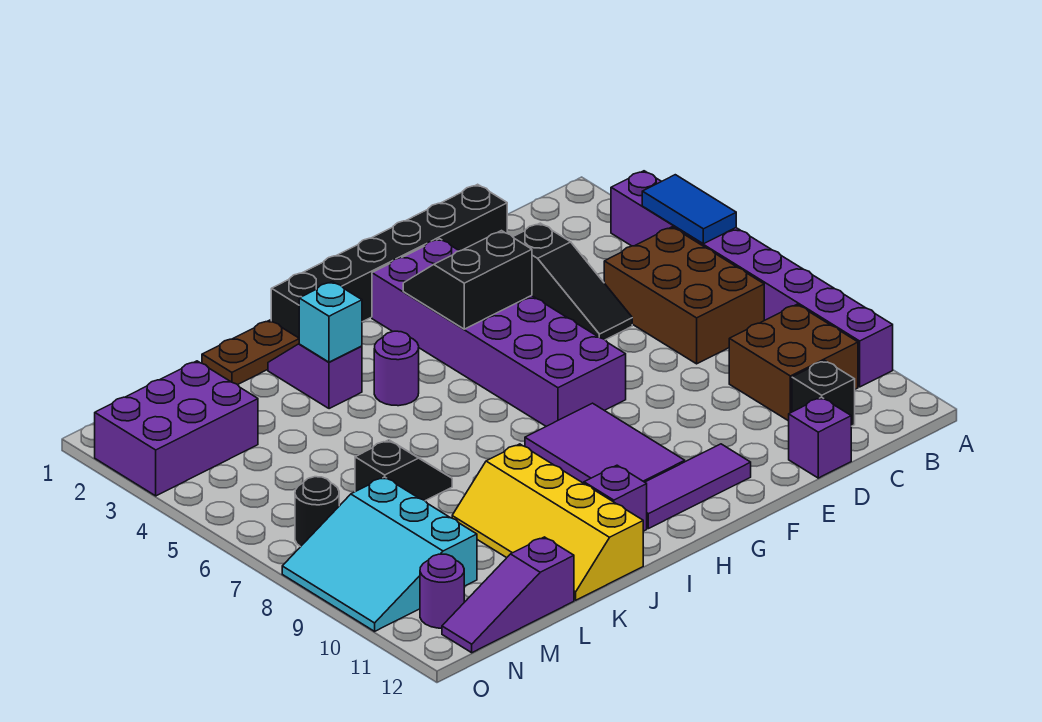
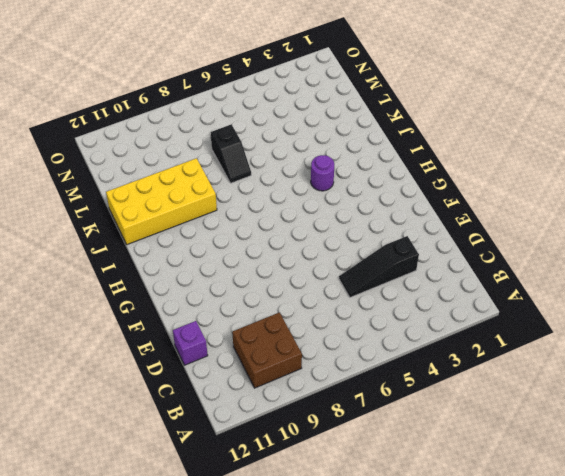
yellow brick J9:K12 level 1 -> yellow slope J9:K12 level 1 top J
none -> purple brick A3:A10 level 1
none -> brown brick B5:C7 level 1
none -> black brick C11 level 1

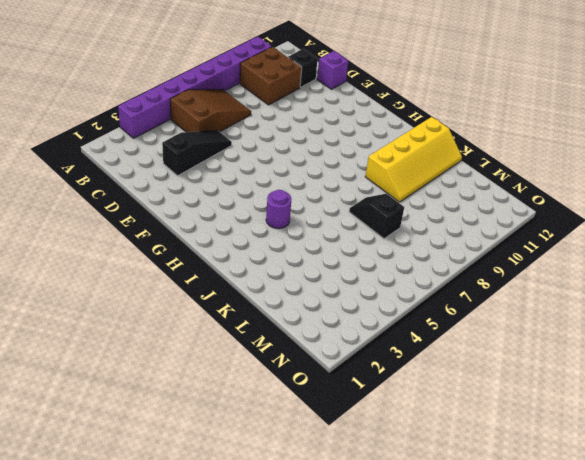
brown slope B5:C7 level 1 top 5 -> brown brick B5:C7 level 1
none -> black brick D1:I1 level 1
none -> purple brick F2:G7 level 1
none -> purple tile F11:H11 level 1

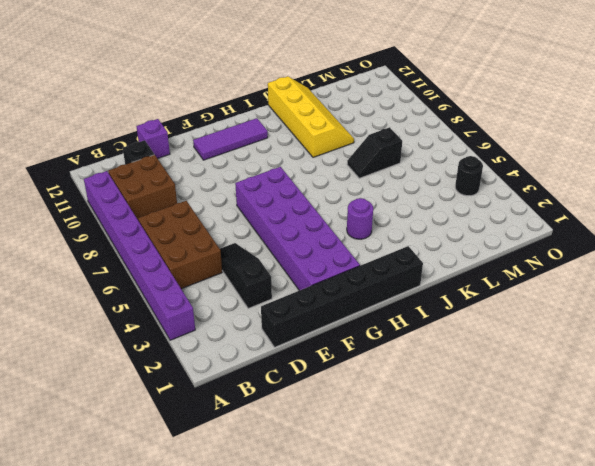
black round brick N4 level 1 -> black round brick N7 level 1
none -> purple tile G8:H10 level 1
none -> purple brick I11 level 1
none -> brown plate J1:K1 level 1

